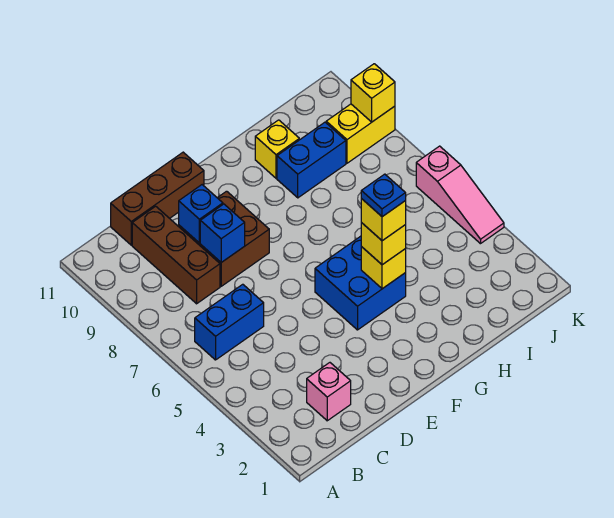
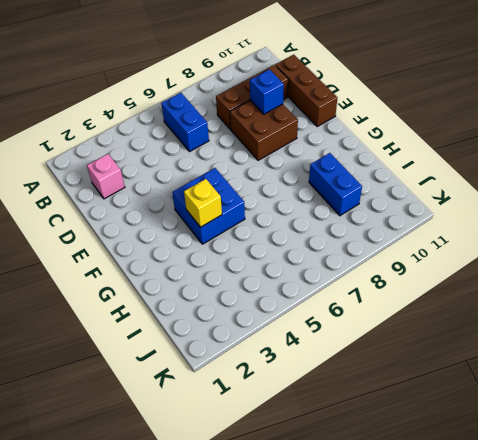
none -> yellow brick H10 level 1
none -> yellow brick J9:K9 level 1
none -> pink slope K4:K6 level 1 top 6

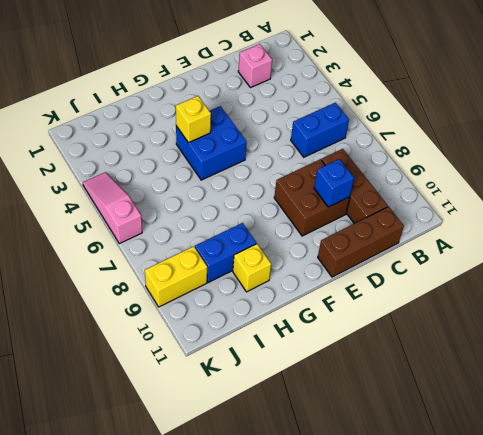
none -> blue brick D8 level 2
none -> yellow brick K9 level 2
none -> yellow brick G4 level 3

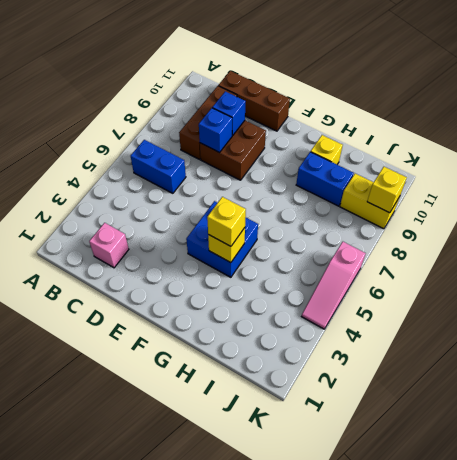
none -> yellow brick G4 level 4
none -> blue plate G4 level 5

